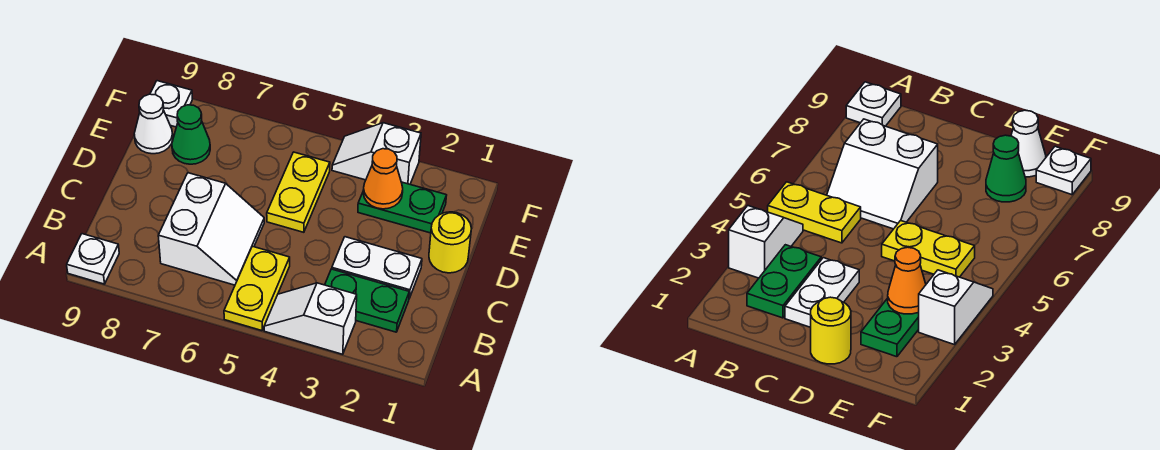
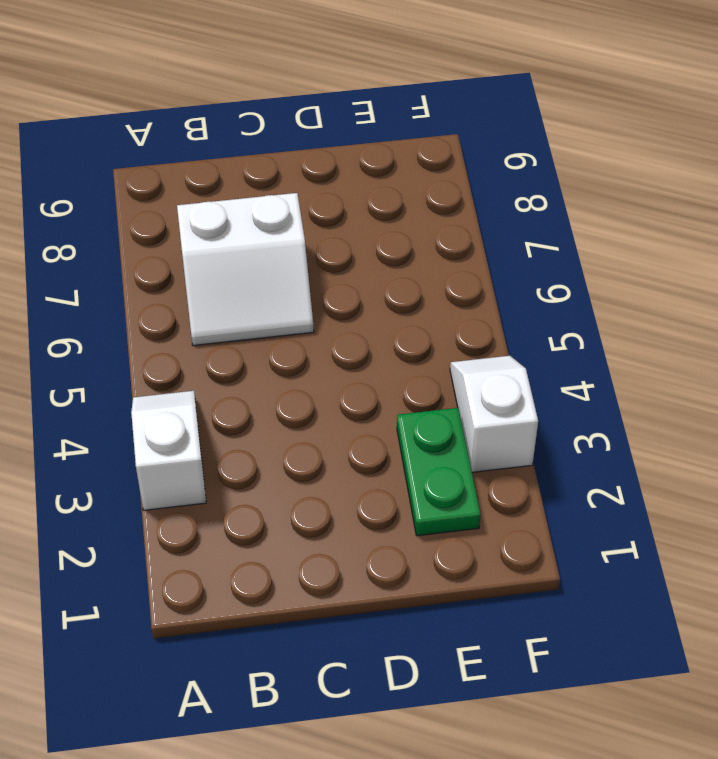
none -> yellow plate A5:B5 level 1
none -> white plate A9 level 1
none -> green plate B2:B3 level 1

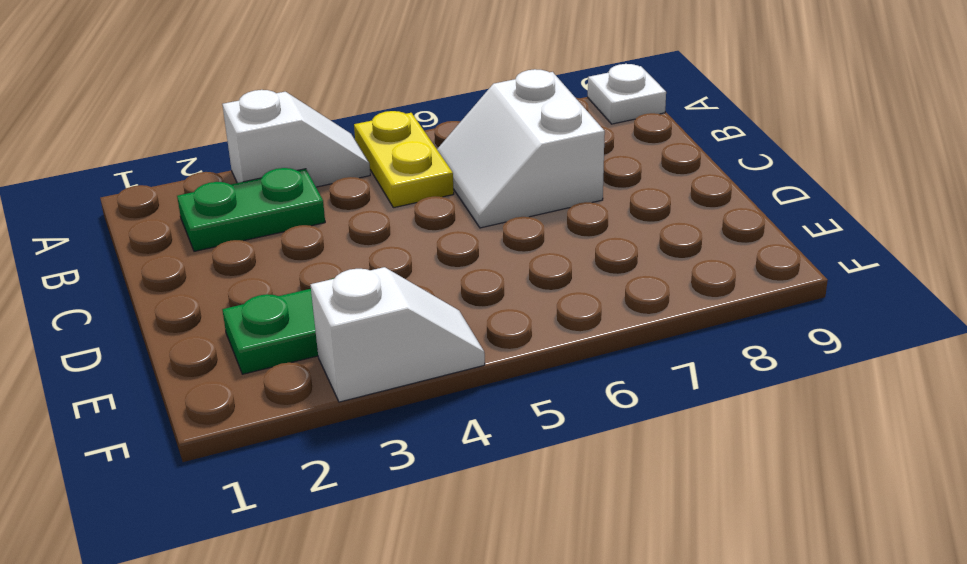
none -> white plate C2:C3 level 1
none -> yellow round brick D1 level 1
none -> yellow plate D5:E5 level 1

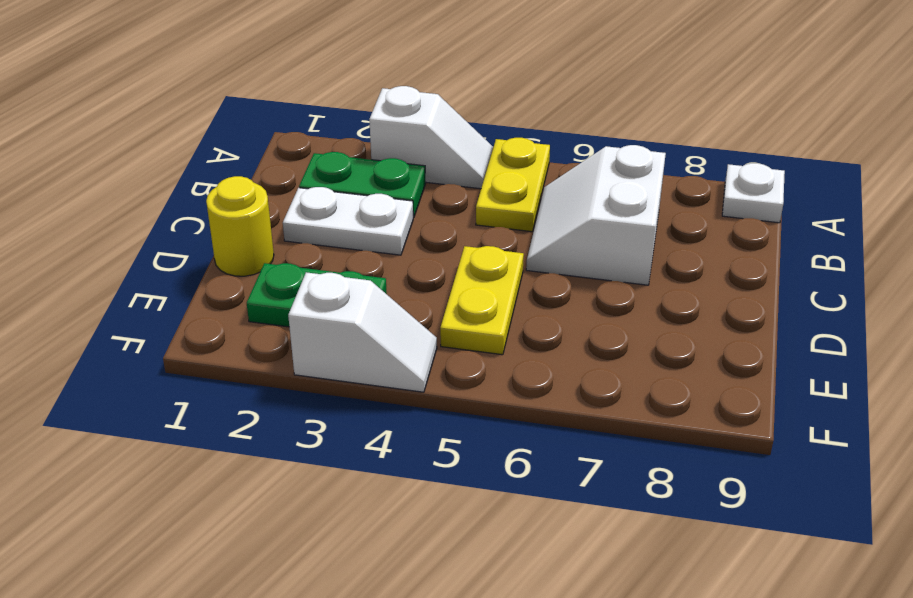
none -> green cone E8 level 1
none -> white cone E9 level 1
none -> white plate F9 level 1

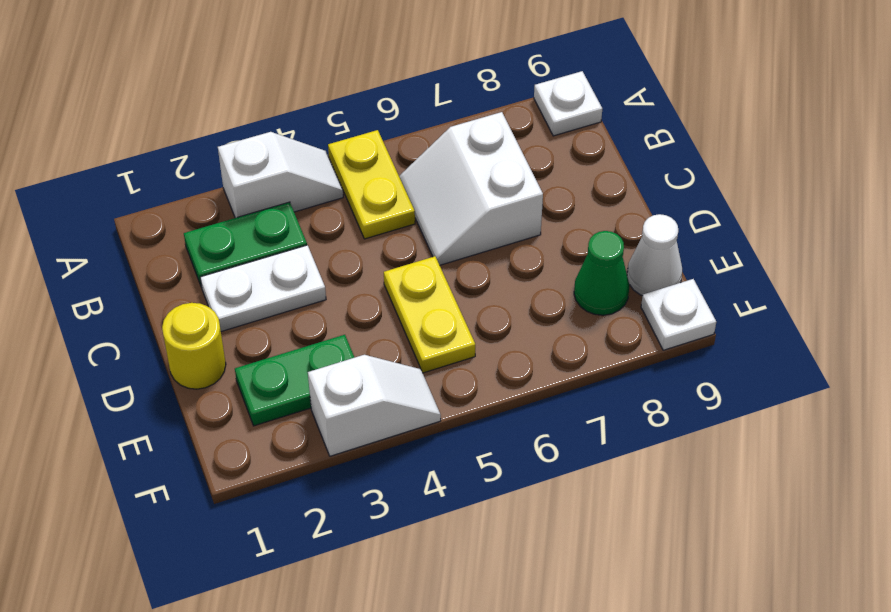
none -> orange cone E3 level 2

